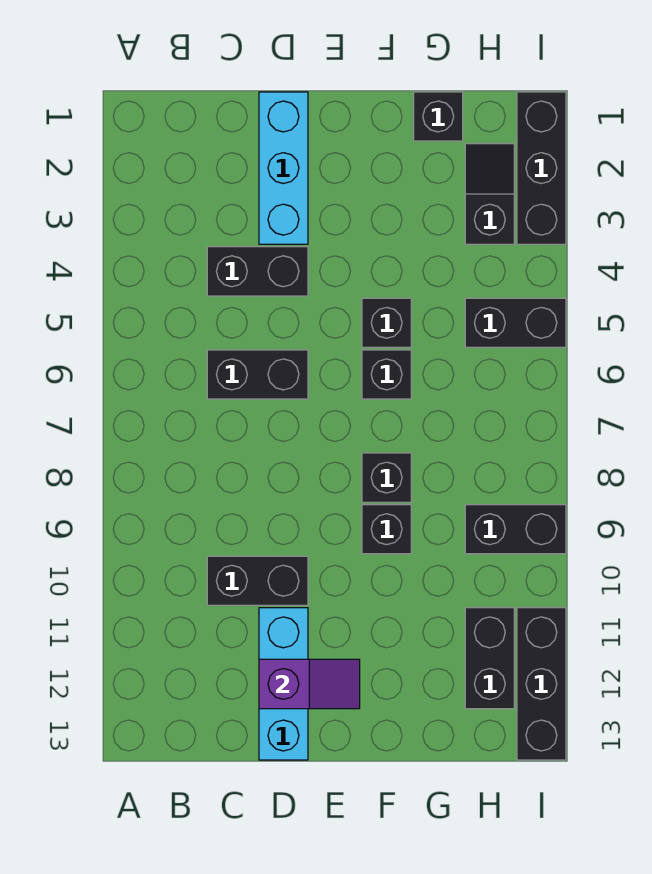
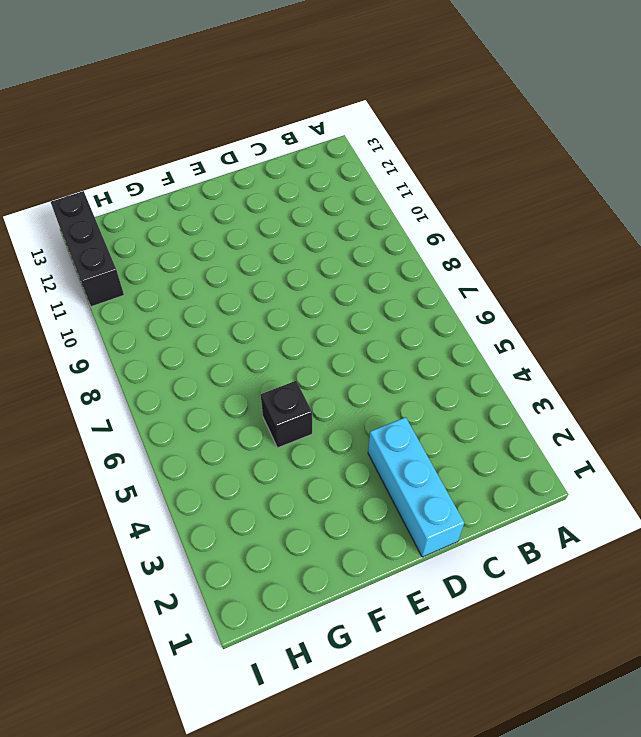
none -> black brick C4:D4 level 1
none -> black brick C6:D6 level 1
none -> black brick C10:D10 level 1

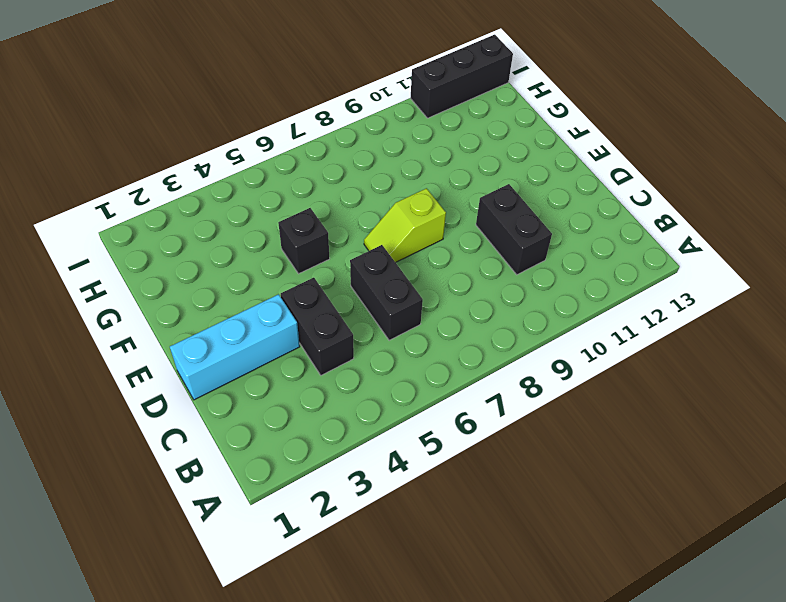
lime slope E7:E8 level 1 top 8 -> none
none -> cyan brick D11:D13 level 1
none -> black brick F6 level 1
none -> black brick F8 level 1

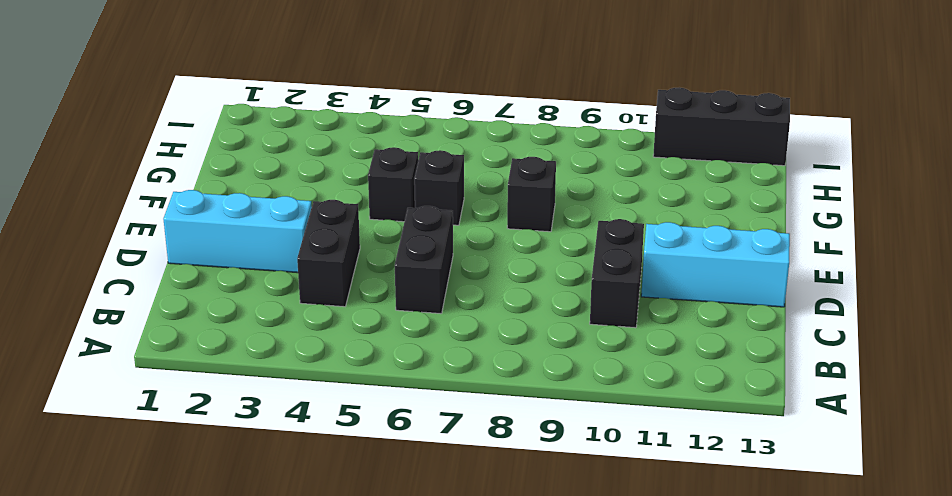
none -> black brick F9 level 1
none -> black brick G1 level 1
none -> black slope H2:H3 level 1 top 3

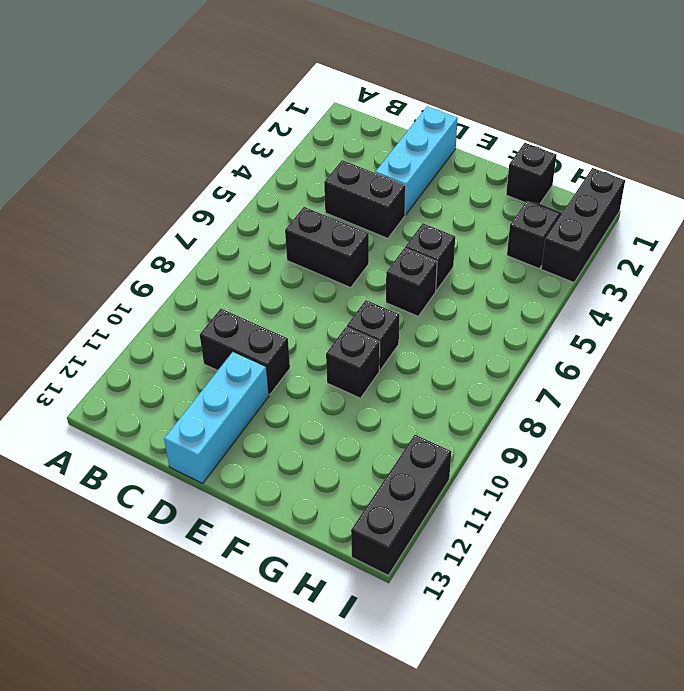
none -> black brick H5:I5 level 1
none -> black brick H9:I9 level 1
none -> black brick H11:H12 level 1

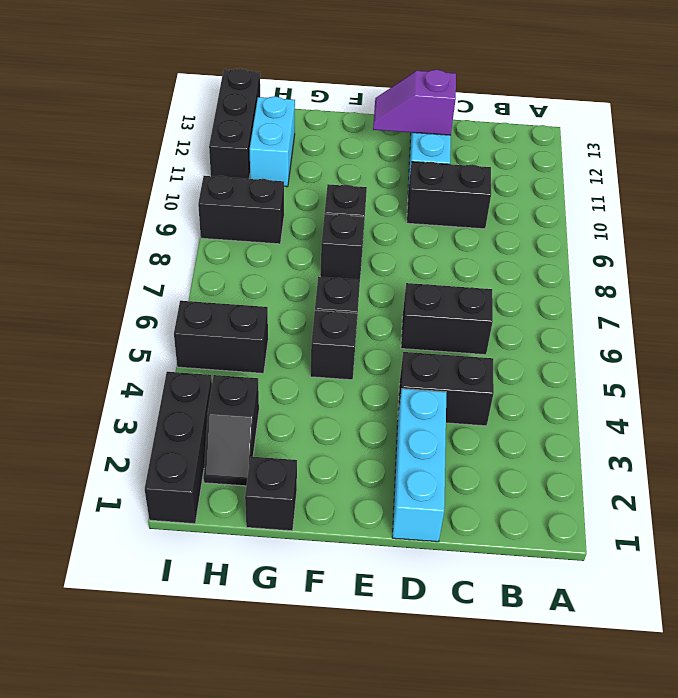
cyan brick H11:H12 level 1 -> black brick H11:H12 level 1

